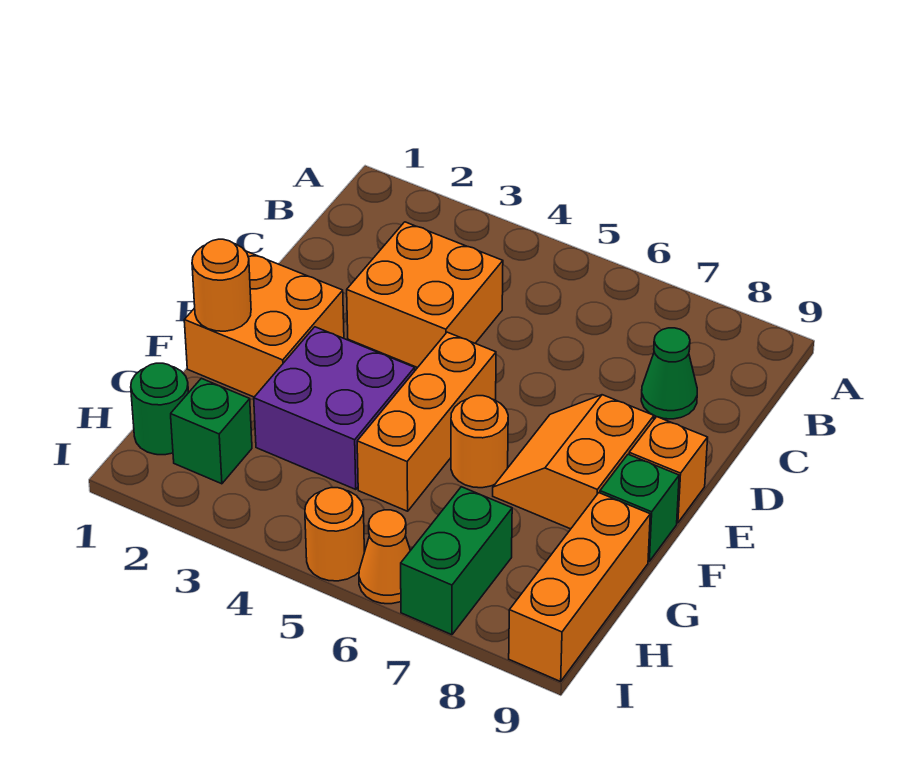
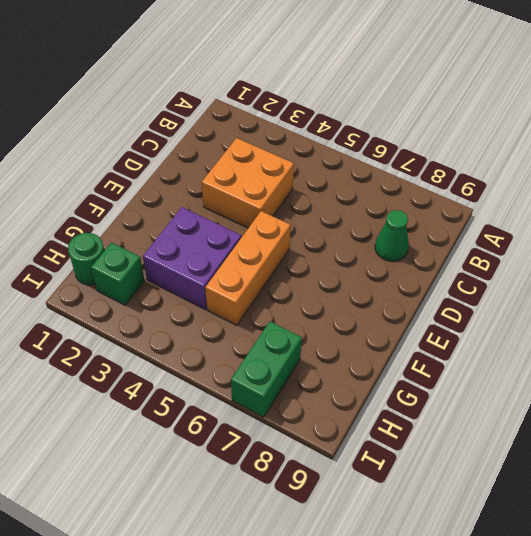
none -> orange brick E1:F2 level 1
none -> orange slope E7:F8 level 1 top 8
none -> orange brick E9 level 1

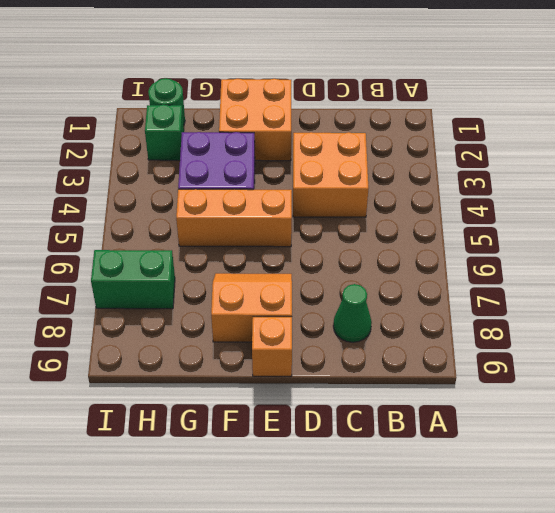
none -> orange round brick F6 level 1
none -> green brick F9 level 1
none -> orange brick G9:I9 level 1

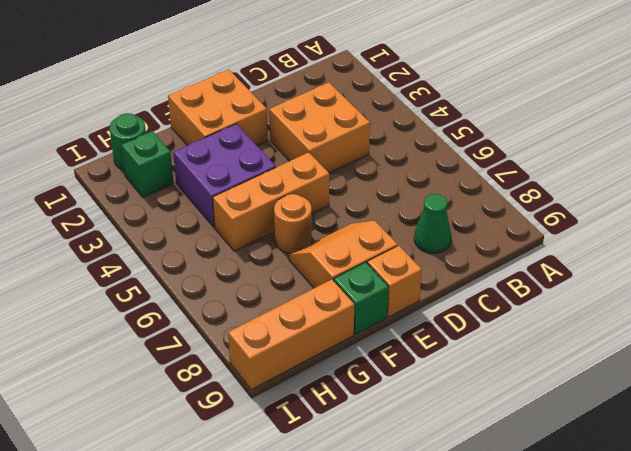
none -> green brick H7:I7 level 1
none -> orange round brick I5 level 1
none -> orange cone I6 level 1

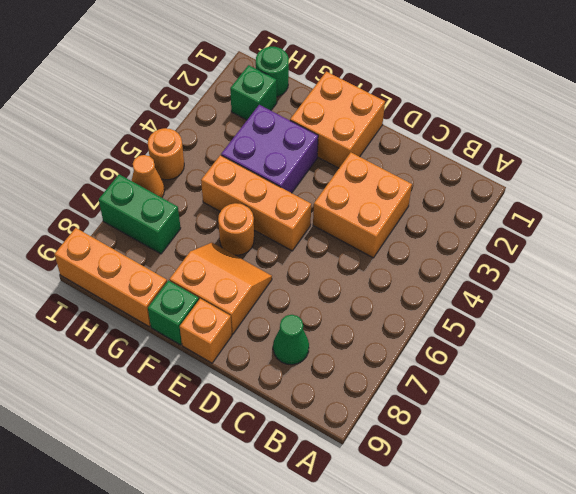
none -> orange round brick F1 level 2

